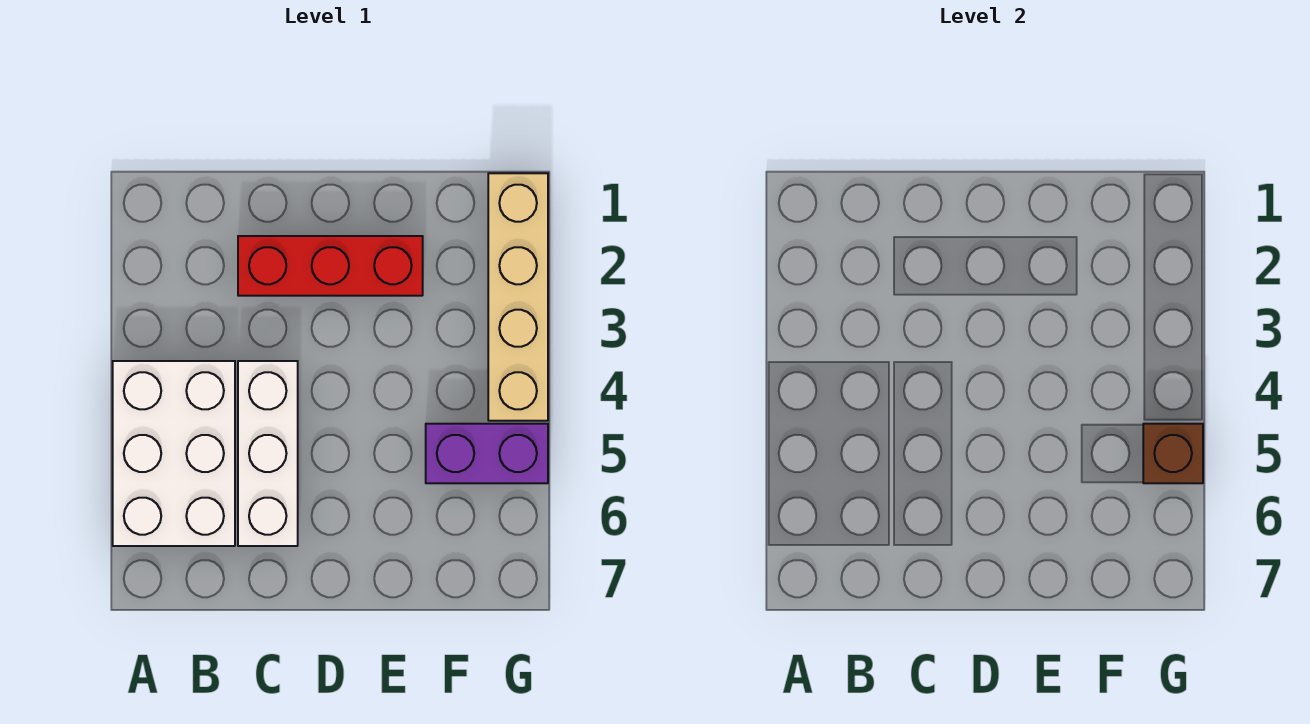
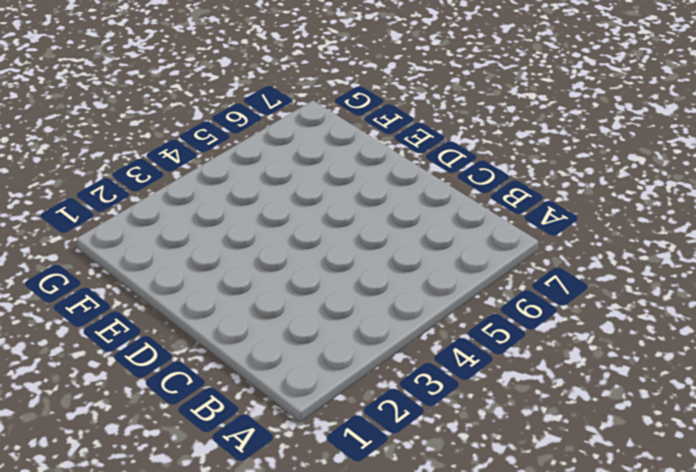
none -> white brick A4:B6 level 1
none -> red brick C2:E2 level 1

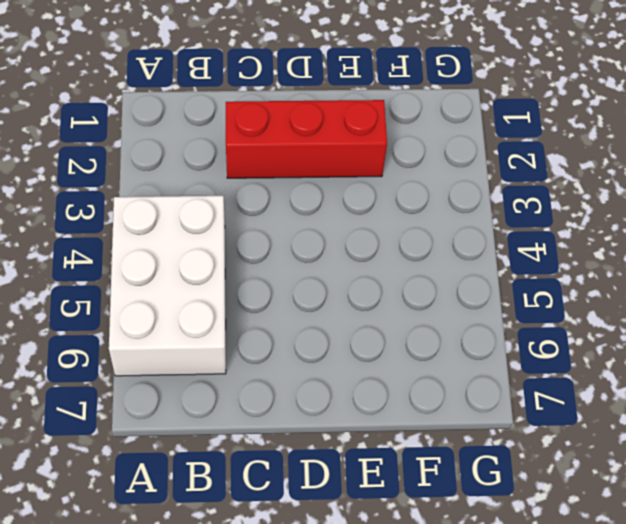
none -> white brick C4:C6 level 1
none -> purple brick F5:G5 level 1

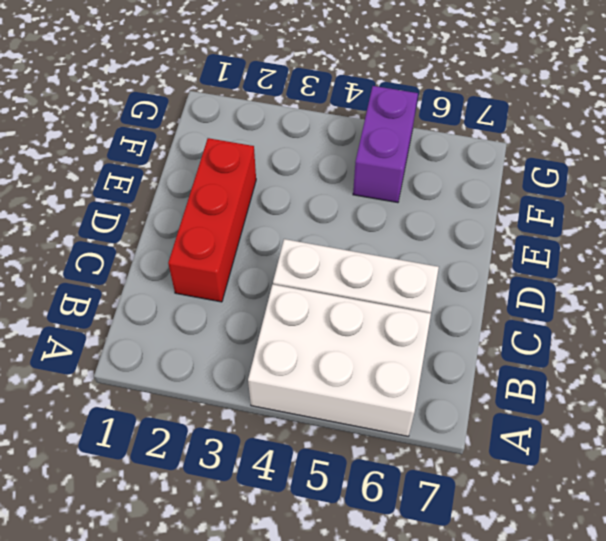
none -> tan brick G1:G4 level 1
none -> brown brick G5 level 2

